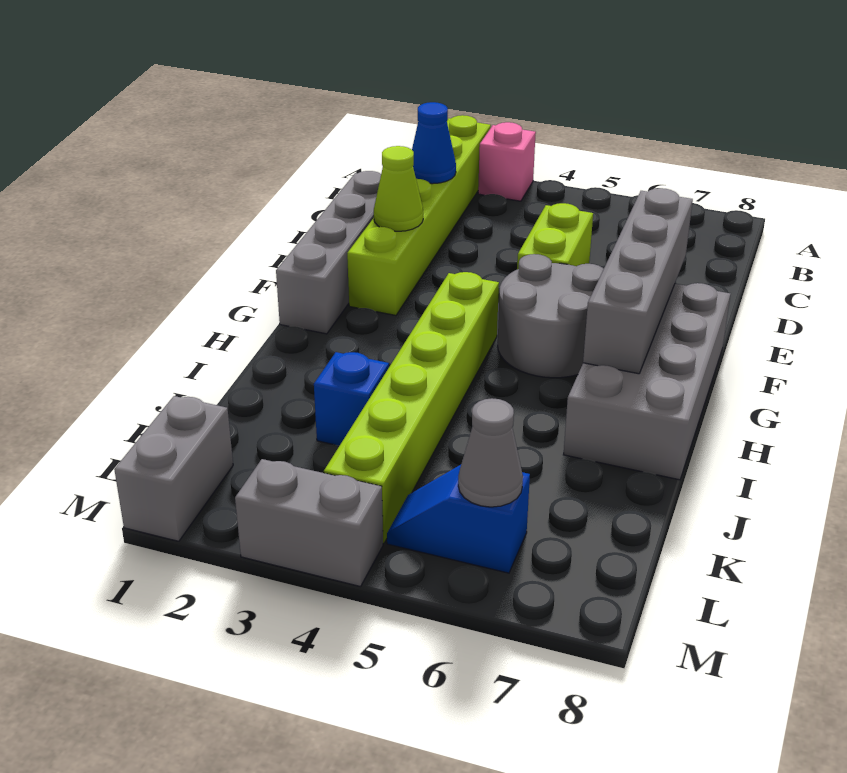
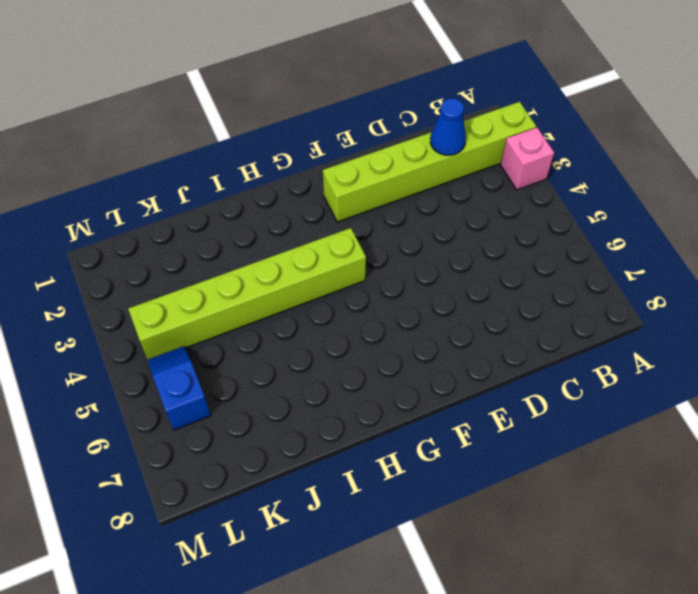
none -> grey brick D1:G1 level 1
none -> lime brick D5:E5 level 1
none -> grey round brick F5:G6 level 1

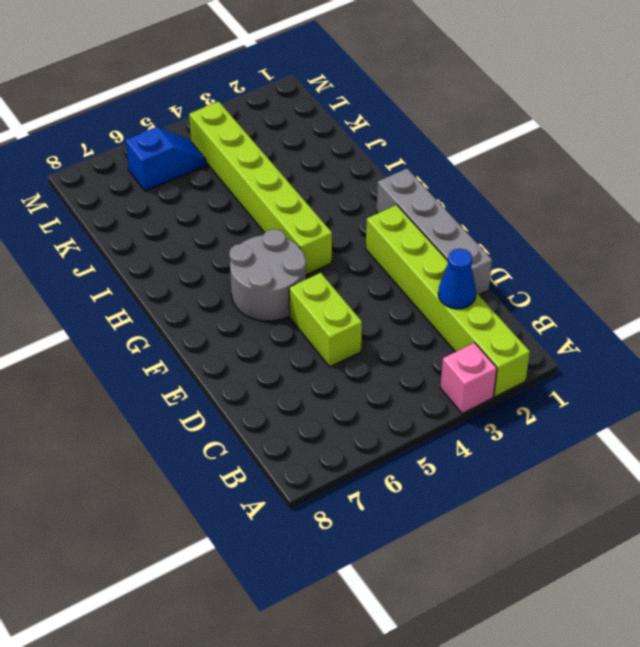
none -> grey brick F7:I8 level 1
none -> blue brick J3 level 1
none -> grey brick L1:M1 level 1

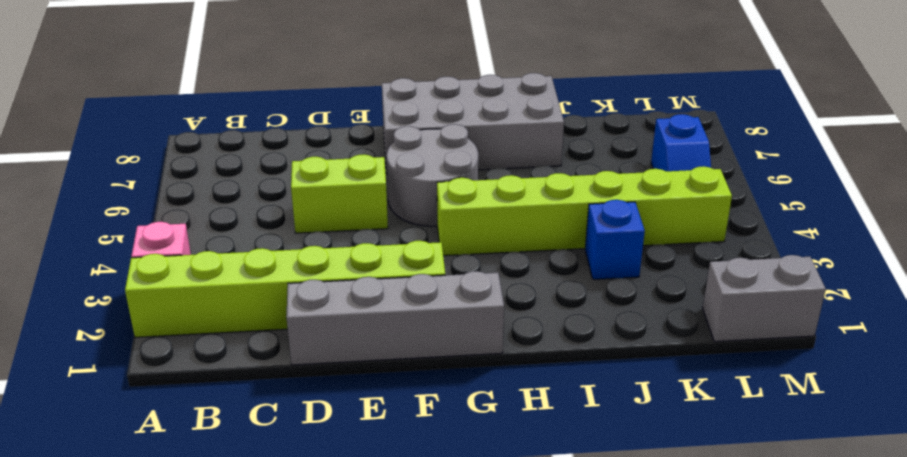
none -> grey brick M3:M4 level 1
none -> blue cone C2 level 2
none -> lime cone E2 level 2

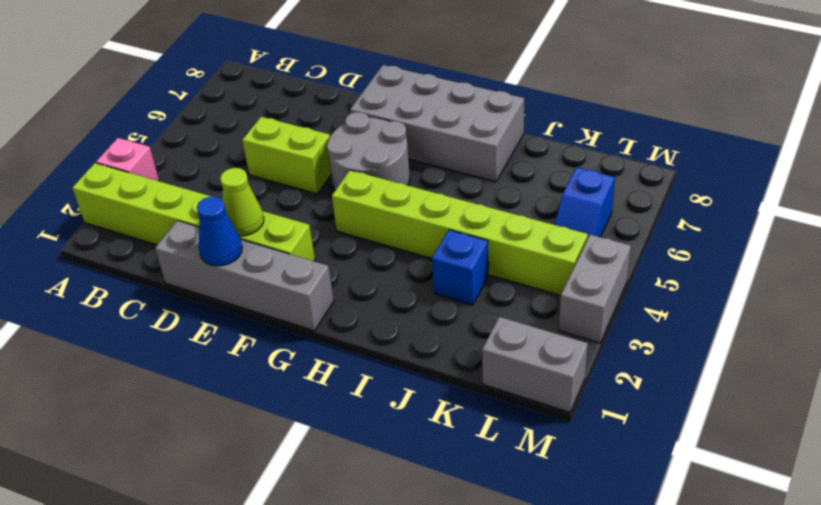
blue cone E1 level 2 -> blue cone C2 level 2
none -> grey brick E7:H7 level 2
none -> grey cone L6 level 2

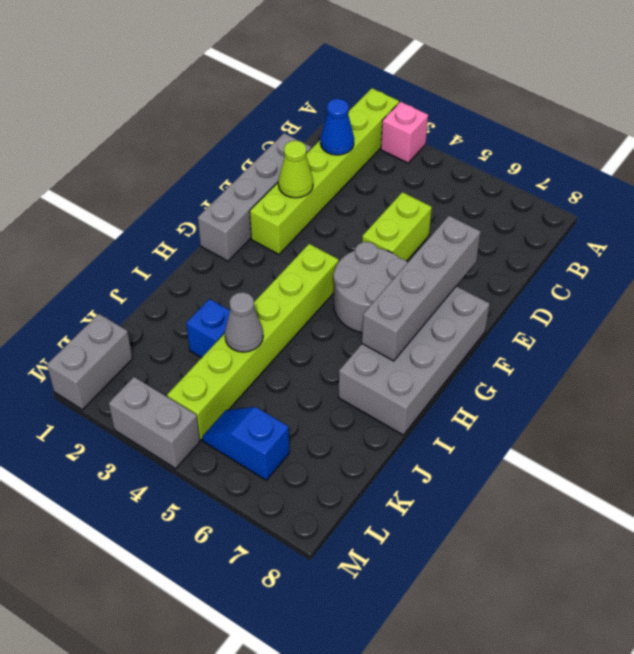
grey cone J4 level 2 -> grey cone L6 level 2

